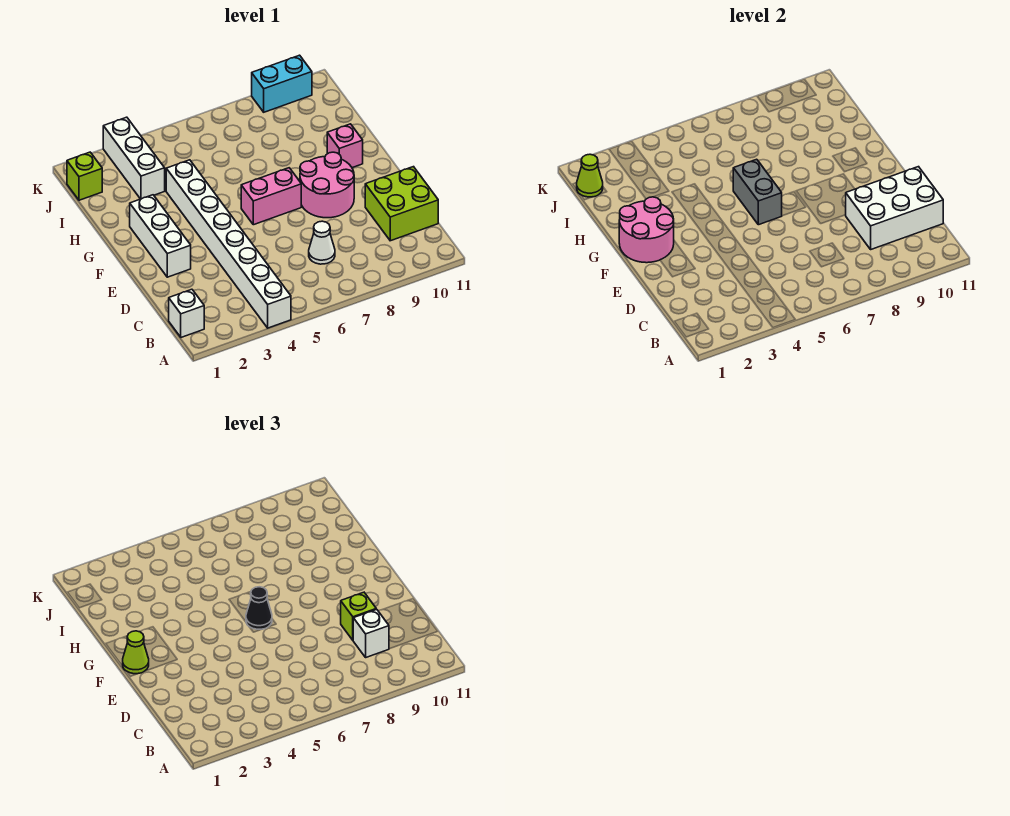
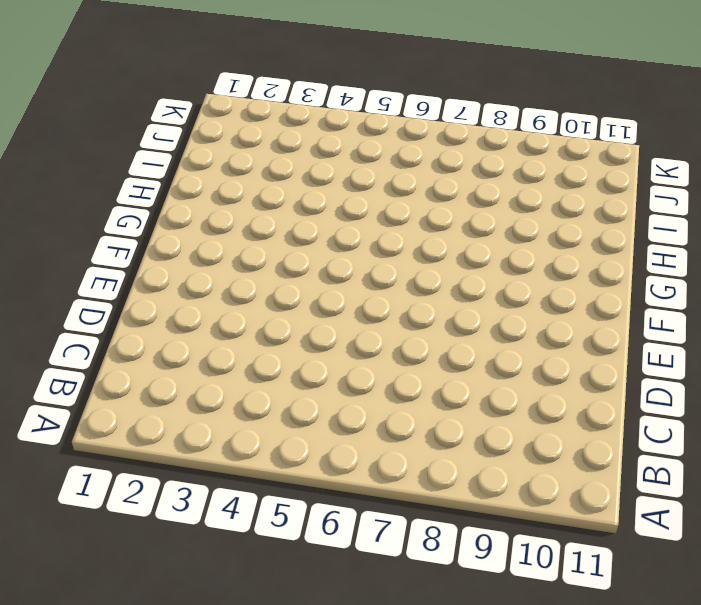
none -> white brick A4:H4 level 1
none -> white brick B1 level 1
none -> white cone C7 level 1

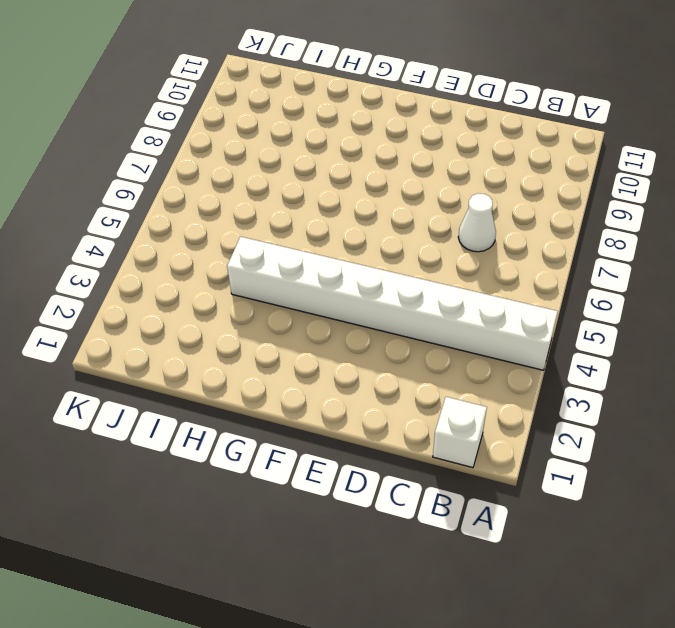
none -> lime brick C10:D11 level 1
none -> white brick E2:G2 level 1
none -> pink round brick E8:F9 level 1

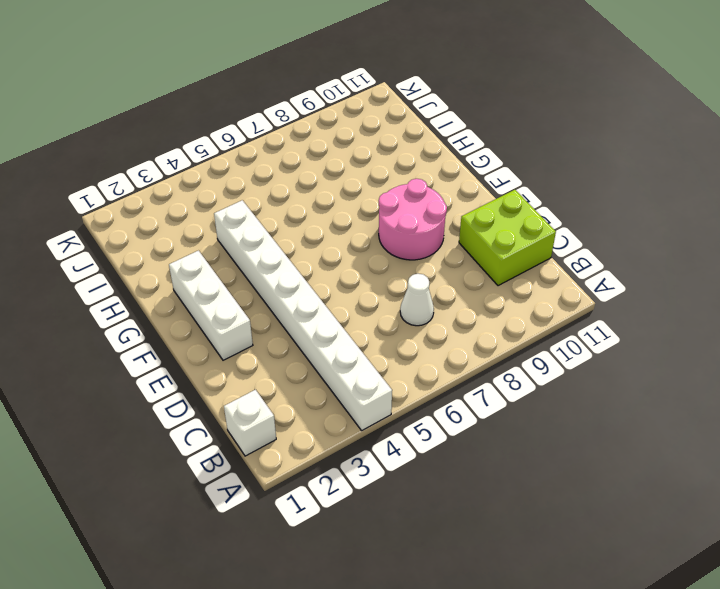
none -> pink brick F6:F7 level 1
none -> pink brick G10 level 1
none -> white brick I3:K3 level 1

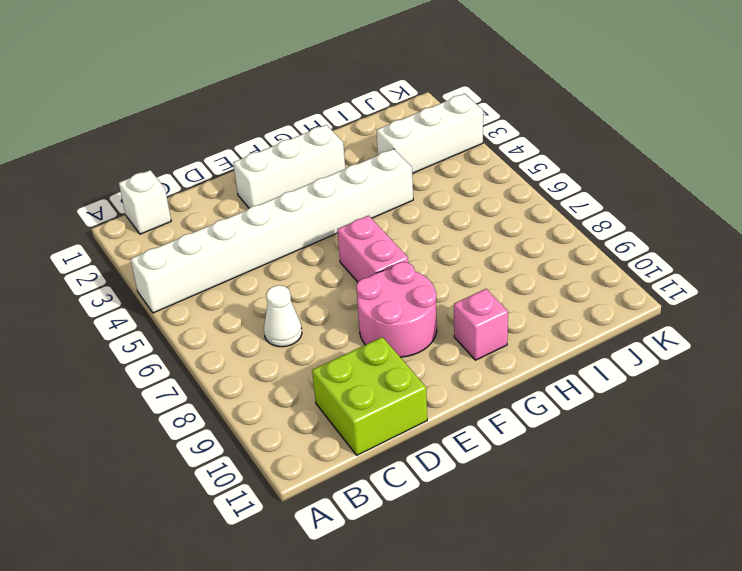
none -> lime brick J1 level 1
none -> cyan brick K9:K10 level 1
none -> white brick C9:D11 level 2

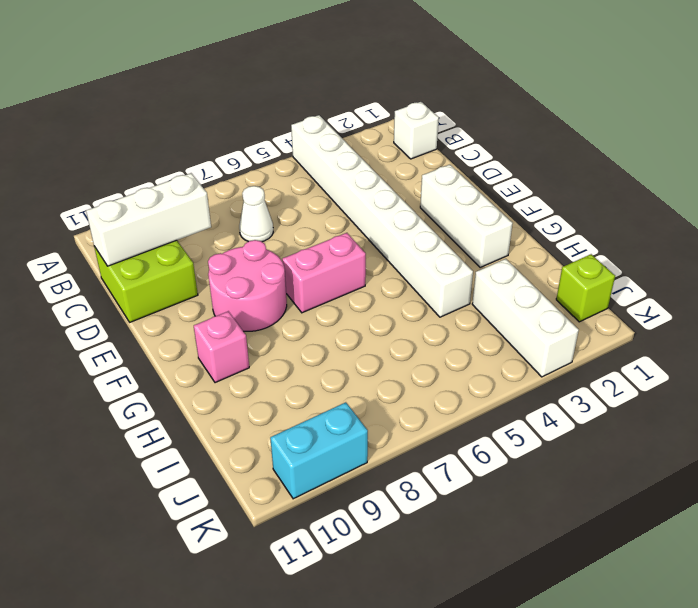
white brick C9:C11 level 2 -> white brick C9:D11 level 2
none -> pink round brick F1:G2 level 2
none -> grey brick F6:G6 level 2
none -> lime cone J1 level 2

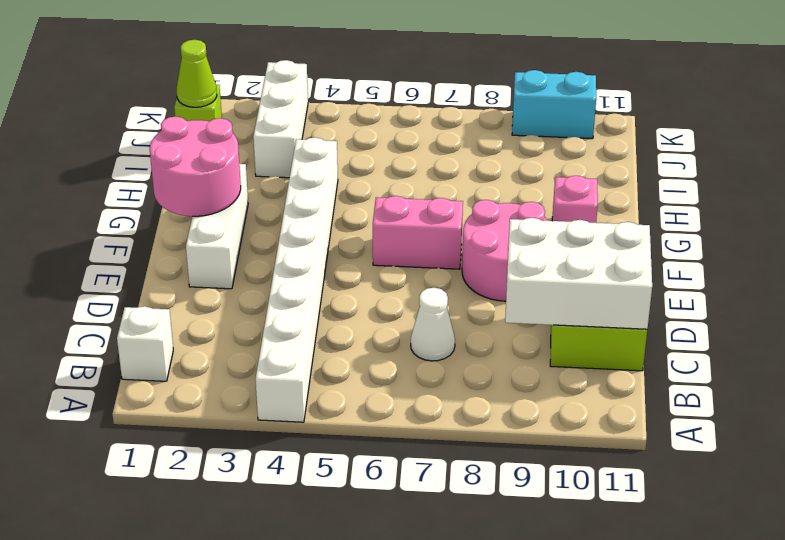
none -> grey brick F6:G6 level 2
none -> white brick C9 level 3
none -> lime brick D9 level 3

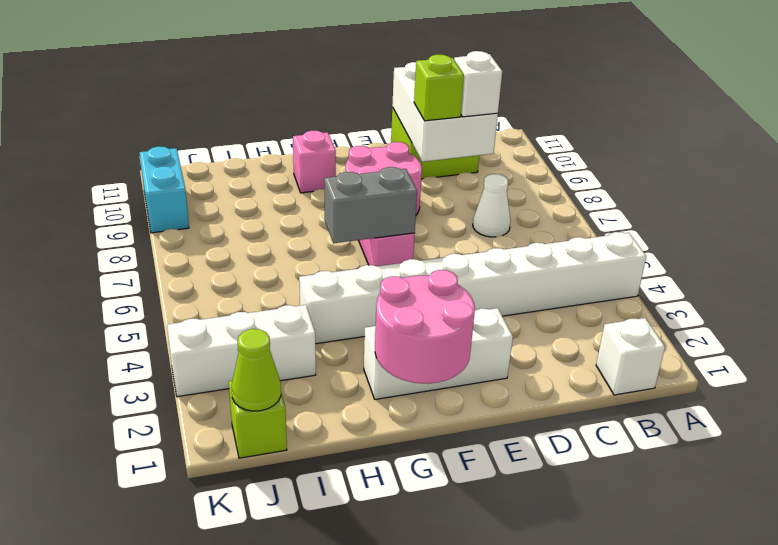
none -> lime cone F1 level 3
none -> black cone F6 level 3

